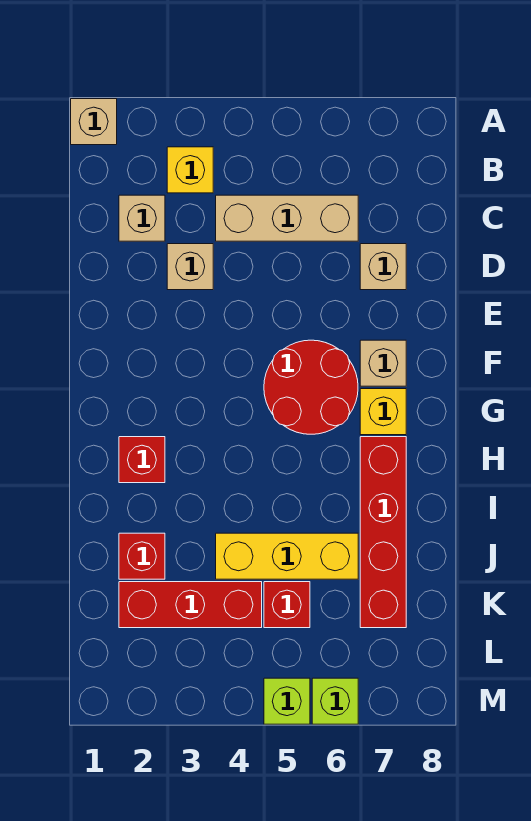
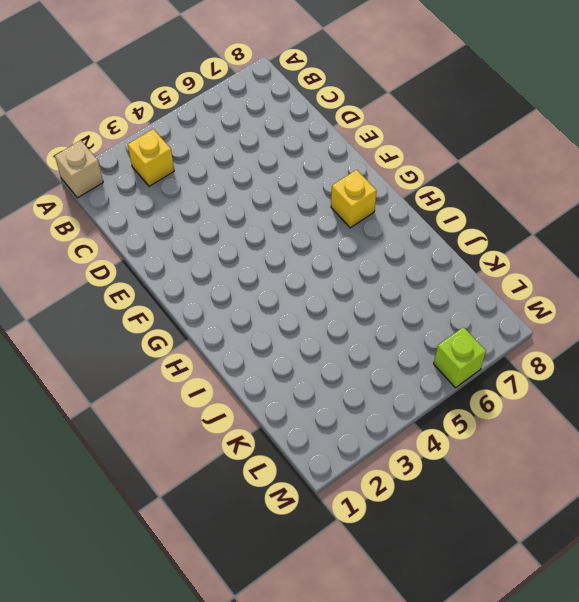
none -> tan brick C2 level 1
none -> tan brick C4:C6 level 1
none -> tan brick D3 level 1

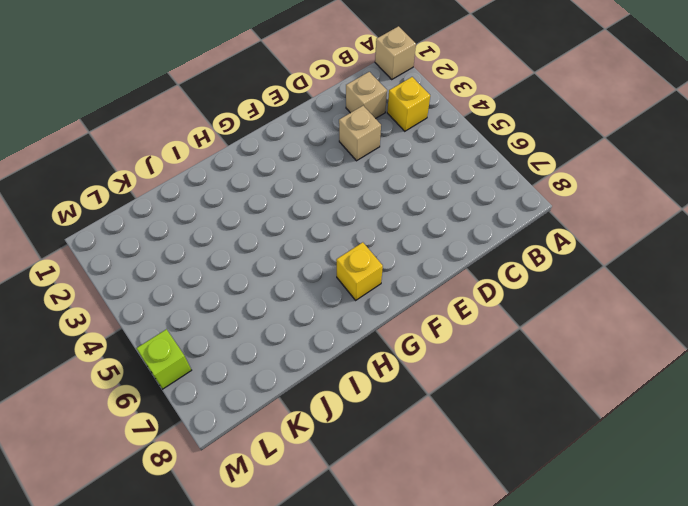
none -> tan brick C4:C6 level 1
none -> tan brick D7 level 1
none -> red round brick F5:G6 level 1

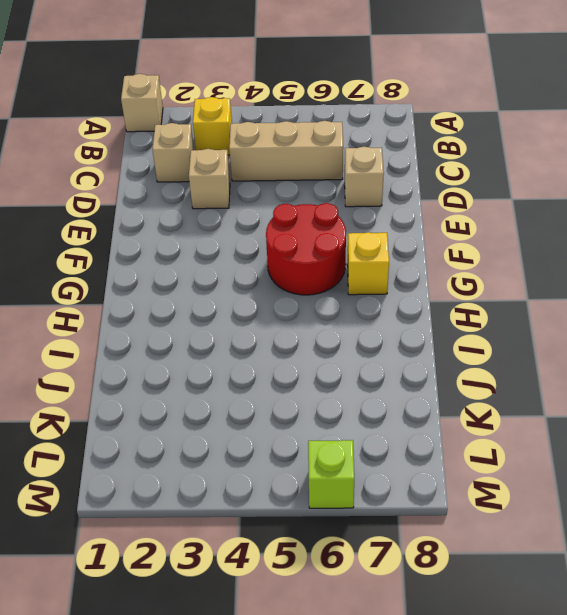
none -> tan brick F7 level 1
none -> red brick H2 level 1
none -> red brick H7:K7 level 1

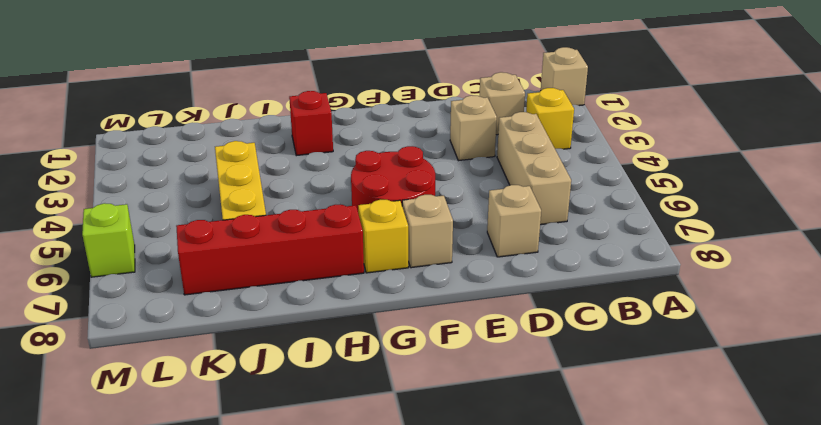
none -> red brick J2 level 1
none -> red brick K2:K4 level 1
none -> red brick K5 level 1

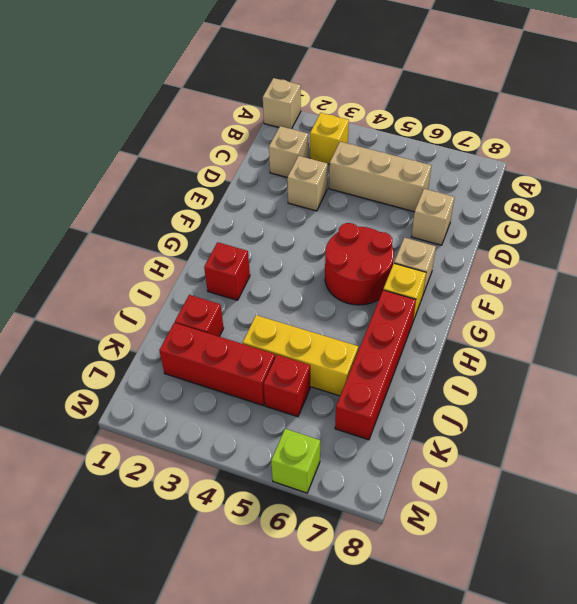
none -> lime brick M5 level 1

